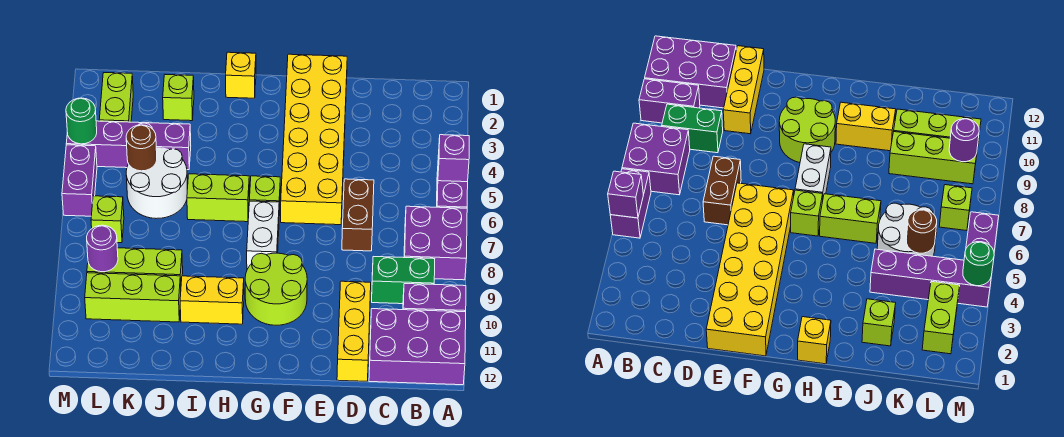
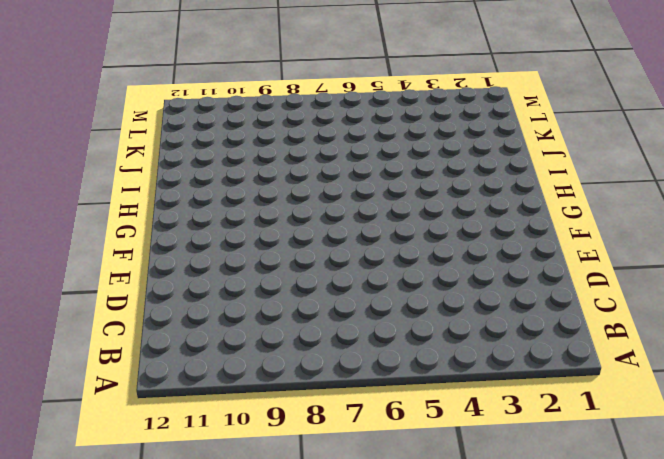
none -> purple brick A5:A6 level 1
none -> purple brick A7:B8 level 1
none -> purple brick A10:B10 level 1

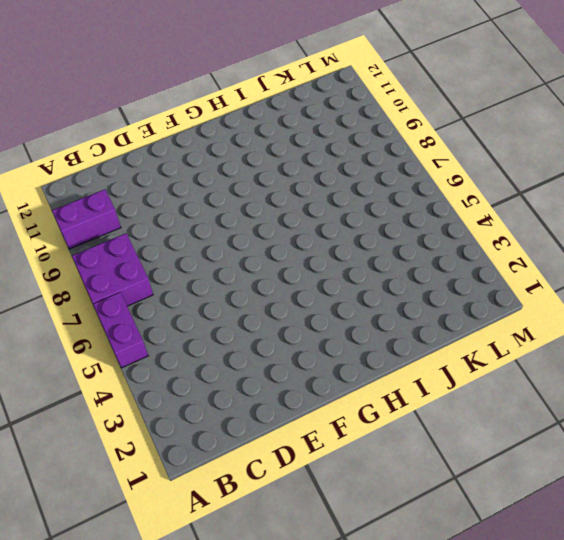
none -> purple brick A11:C12 level 1
none -> green brick B9:C9 level 1
none -> brown brick D6:D7 level 1

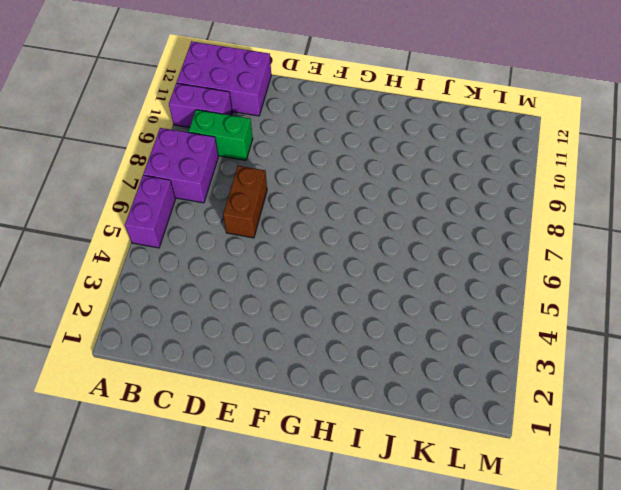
none -> yellow brick D10:D12 level 1
none -> yellow brick E1:F6 level 1
none -> lime round brick F9:G10 level 1

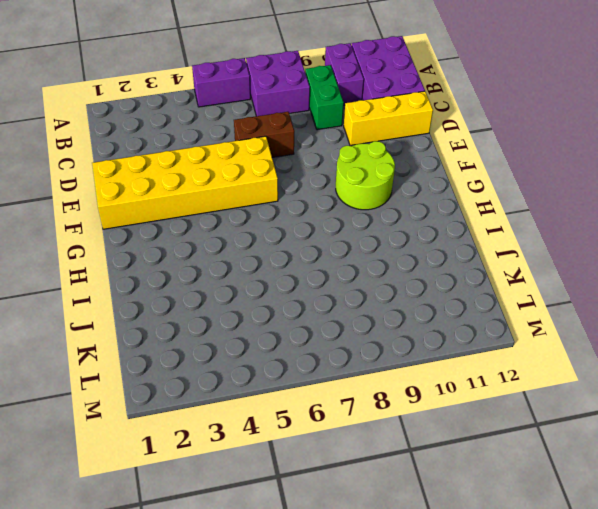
none -> lime brick G6 level 1
none -> white brick G7:G8 level 1
none -> yellow brick H1 level 1

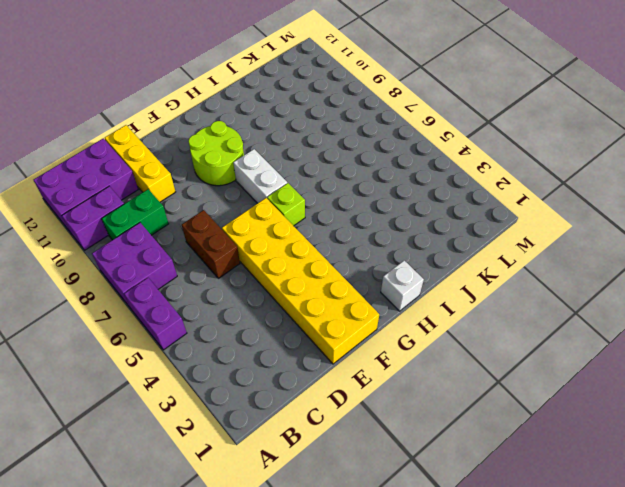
white brick H1 level 1 -> yellow brick H1 level 1
none -> lime brick H6:I6 level 1
none -> yellow brick H10:I10 level 1
none -> lime brick J2 level 1

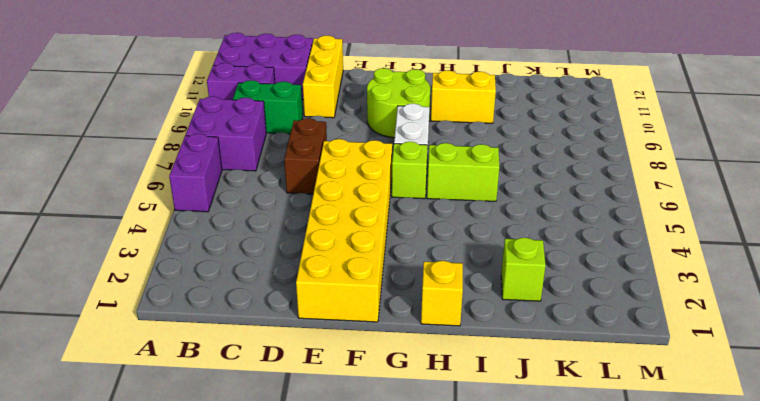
none -> purple brick J4:M4 level 1
none -> white round brick J5:K6 level 1
none -> lime brick J9:L9 level 1

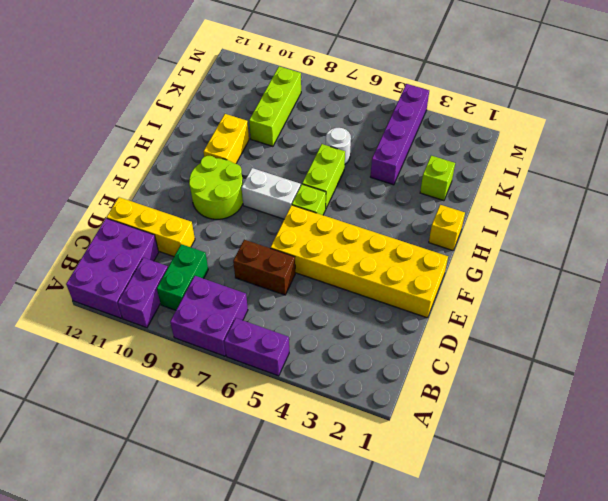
white round brick J6 level 1 -> white round brick J5:K6 level 1
none -> lime brick J10:L10 level 1
none -> lime brick L2:L3 level 1
none -> lime brick L7 level 1

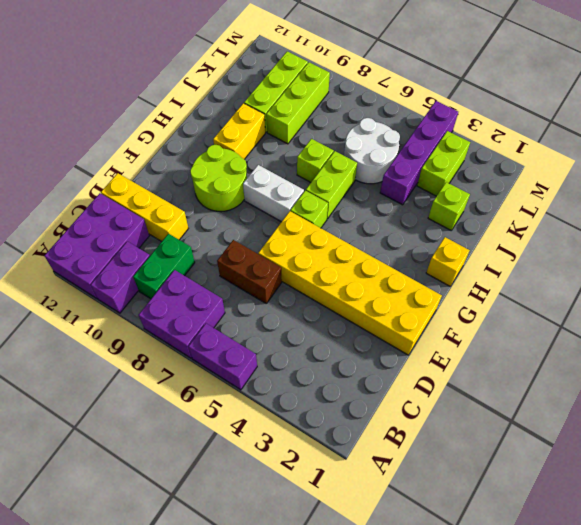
lime brick I7 level 1 -> lime brick L7 level 1
lime brick K3:L3 level 1 -> lime brick L2:L3 level 1
none -> purple brick M5:M6 level 1
none -> purple brick A5 level 2
none -> brown round brick K5 level 2

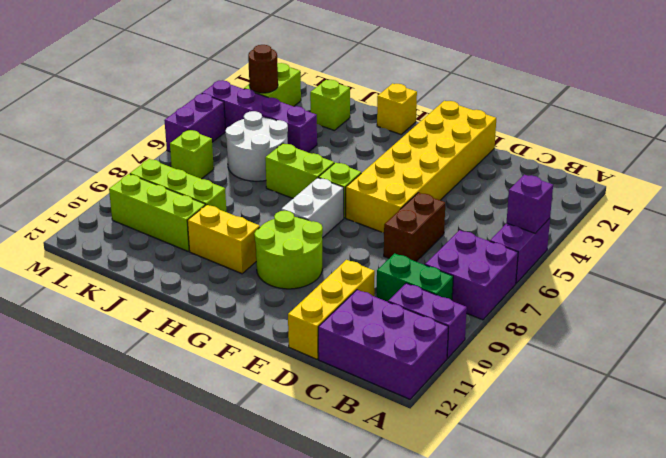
brown round brick L3 level 2 -> brown round brick K5 level 2
none -> purple round brick L9 level 2
none -> green round brick M4 level 2

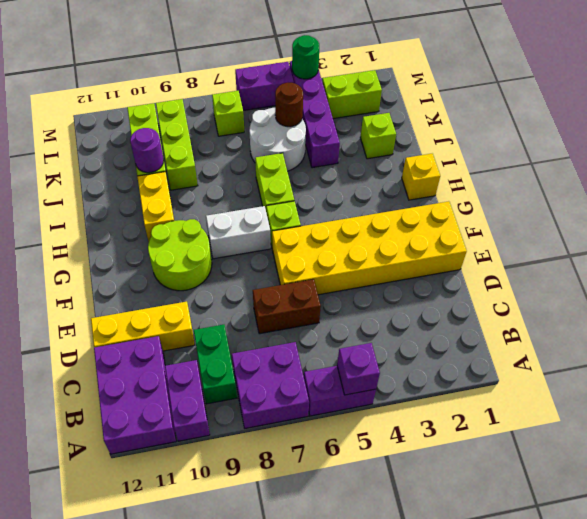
purple round brick J10 level 2 -> purple round brick L9 level 2

